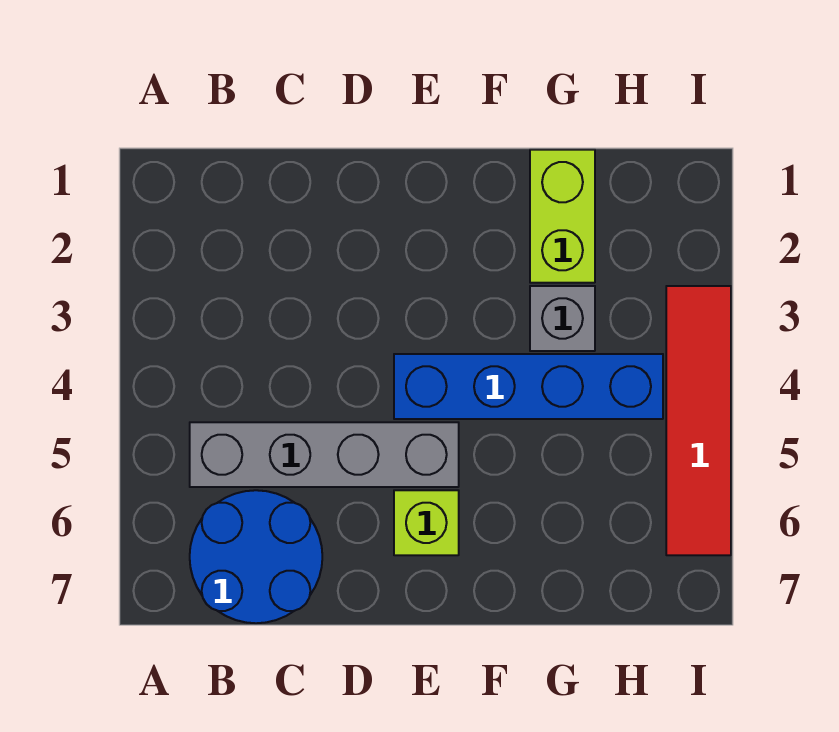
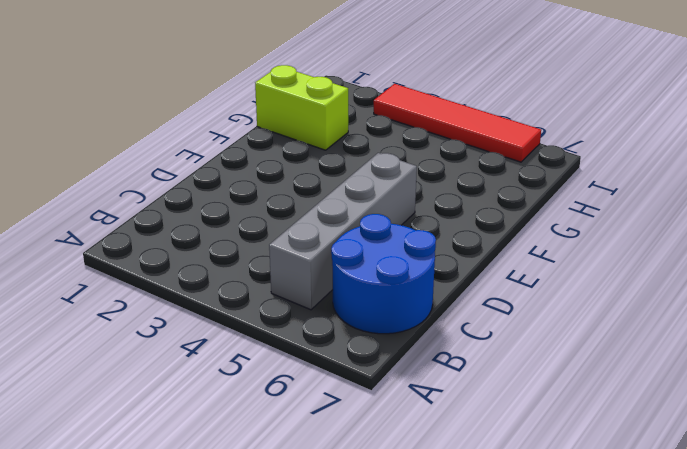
none -> blue brick E4:H4 level 1
none -> lime brick E6 level 1

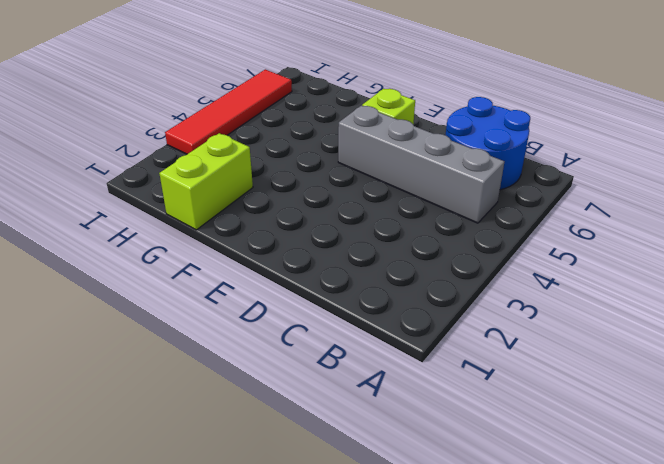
none -> blue brick E4:H4 level 1
none -> grey brick G3 level 1

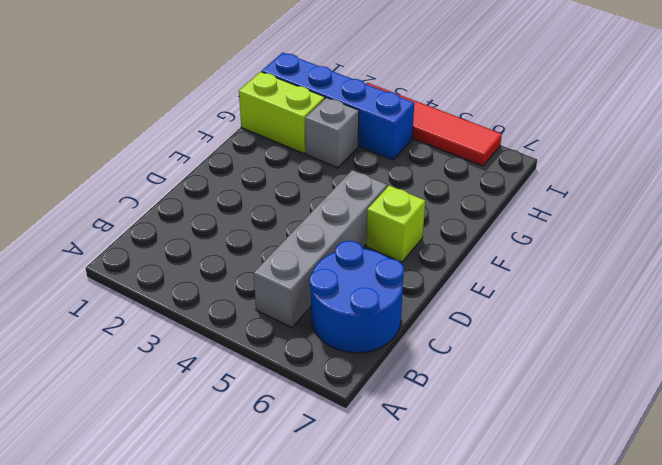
blue brick H1:H4 level 1 -> blue brick E4:H4 level 1

